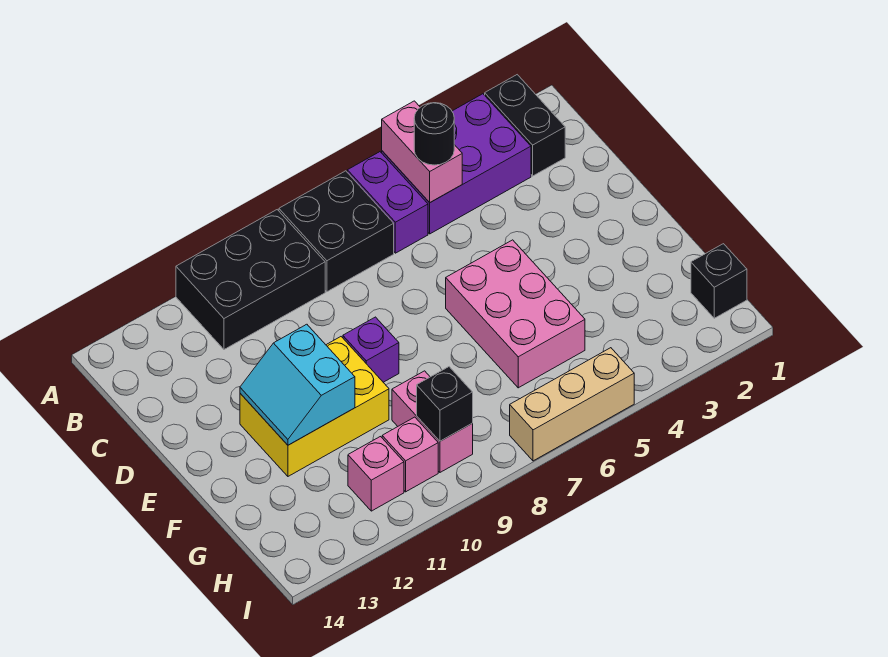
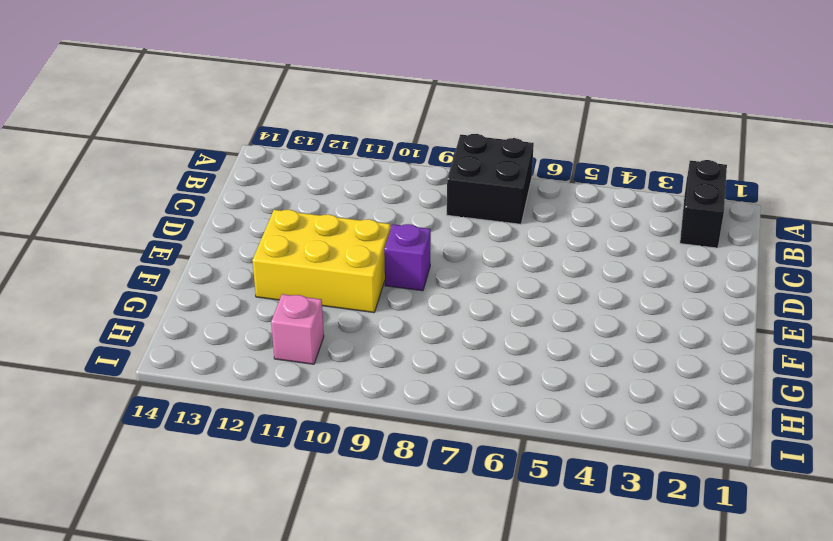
none -> purple brick A3:B5 level 1
none -> purple brick A6:B6 level 1
none -> black brick A9:B11 level 1

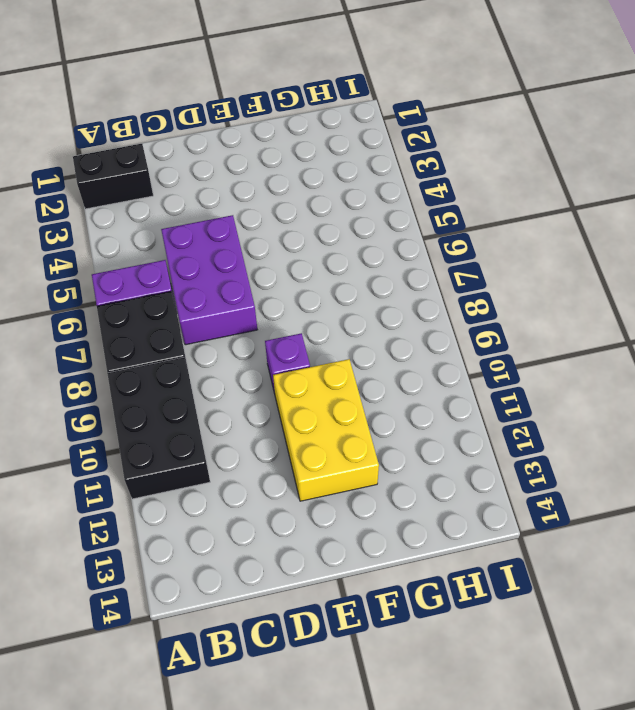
purple brick C5:D7 level 1 -> purple brick A3:B5 level 1
none -> pink brick E5:G6 level 1
none -> pink brick G9:H9 level 1
none -> black brick H1 level 1

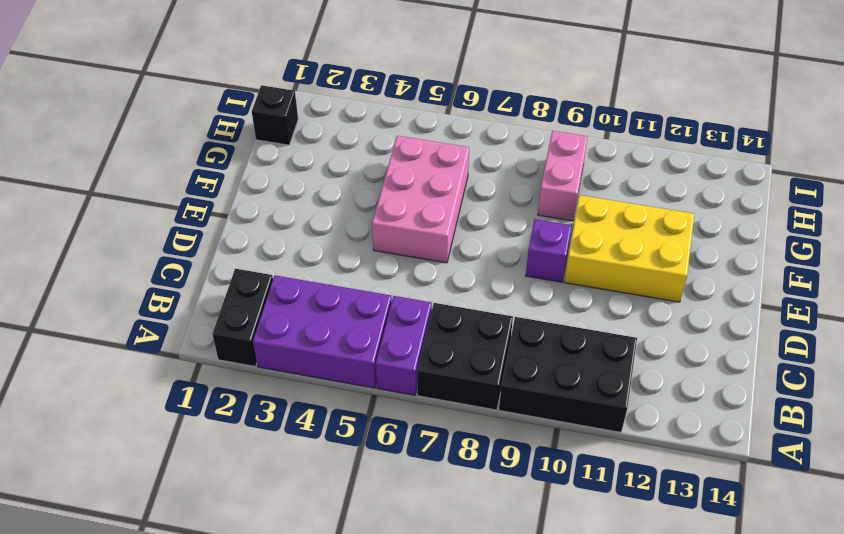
none -> pink brick H10 level 1
none -> pink brick H11 level 1
none -> tan brick I5:I7 level 1

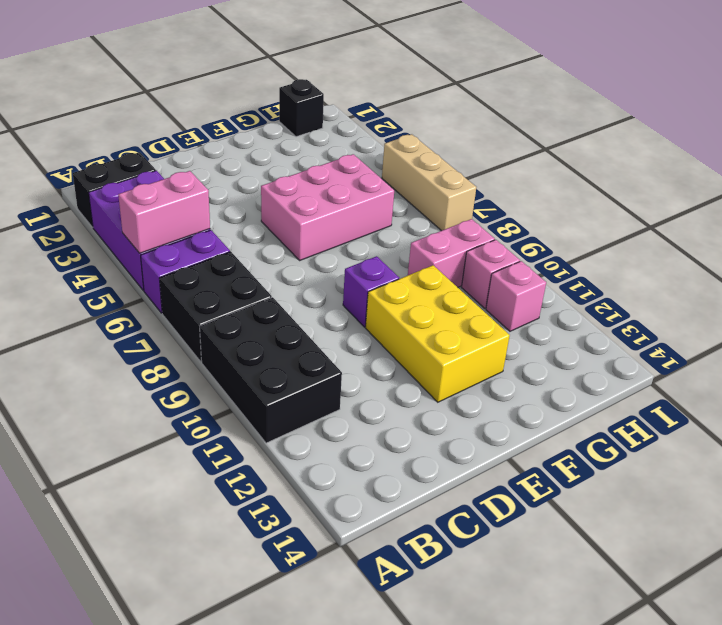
none -> cyan slope E11:F12 level 2 top 11
none -> black brick H9 level 2
none -> black round brick B5 level 3

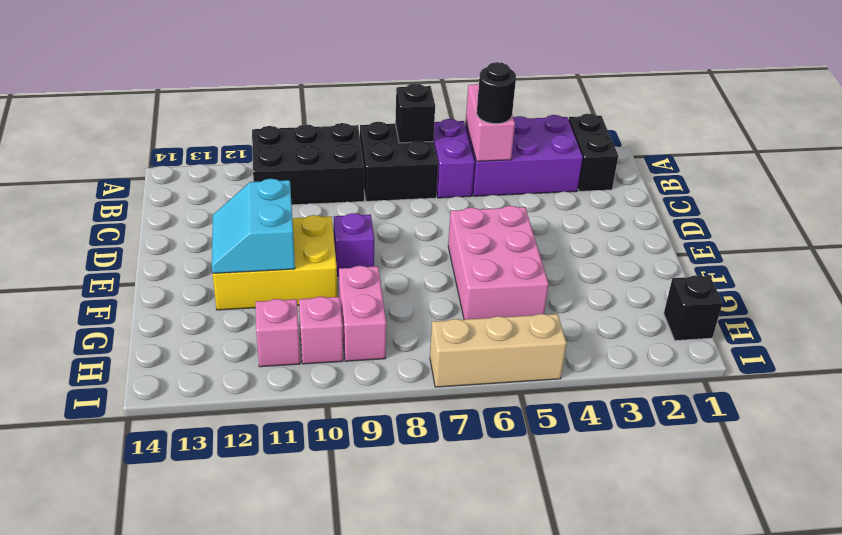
black brick A7 level 2 -> black brick H9 level 2

